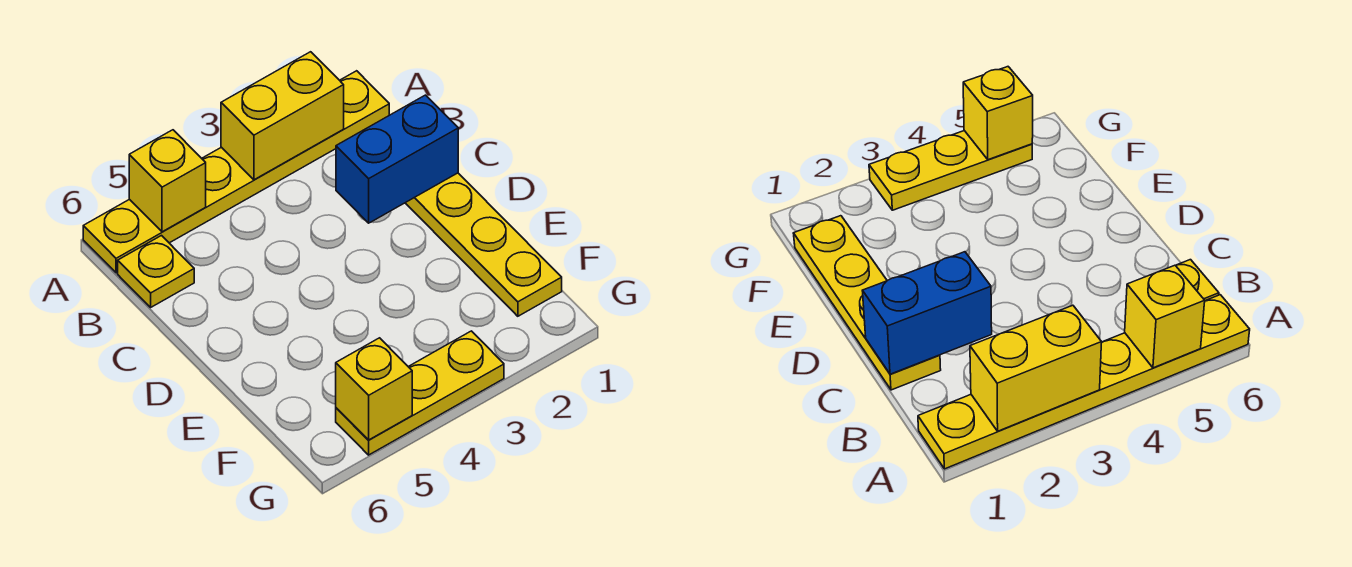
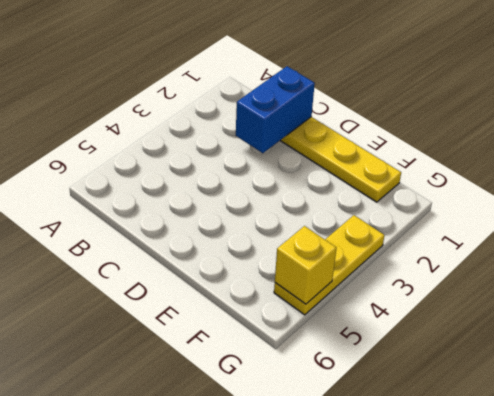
none -> yellow plate A1:A6 level 1
none -> yellow plate B6 level 1

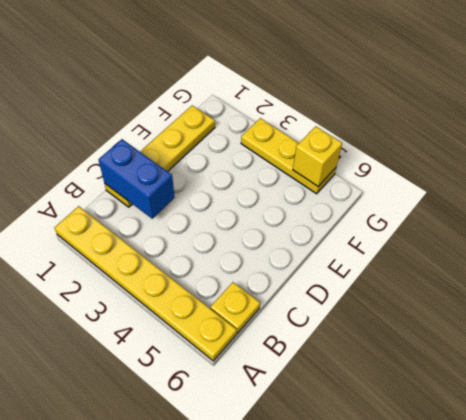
none -> yellow brick A2:A3 level 2
none -> yellow brick A5 level 2

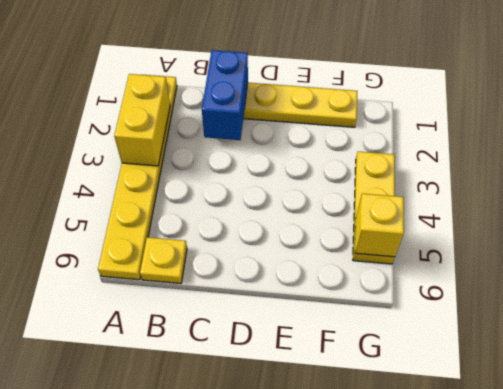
none -> yellow brick A5 level 2

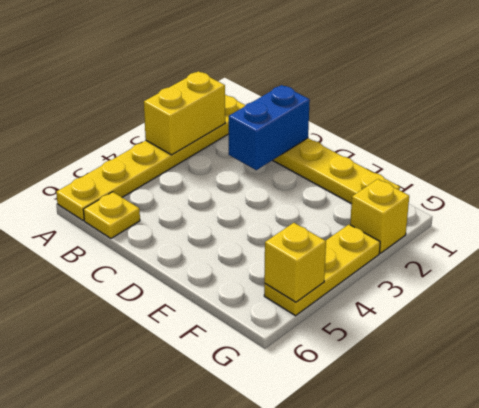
yellow brick G2 level 1 -> yellow brick A5 level 2

